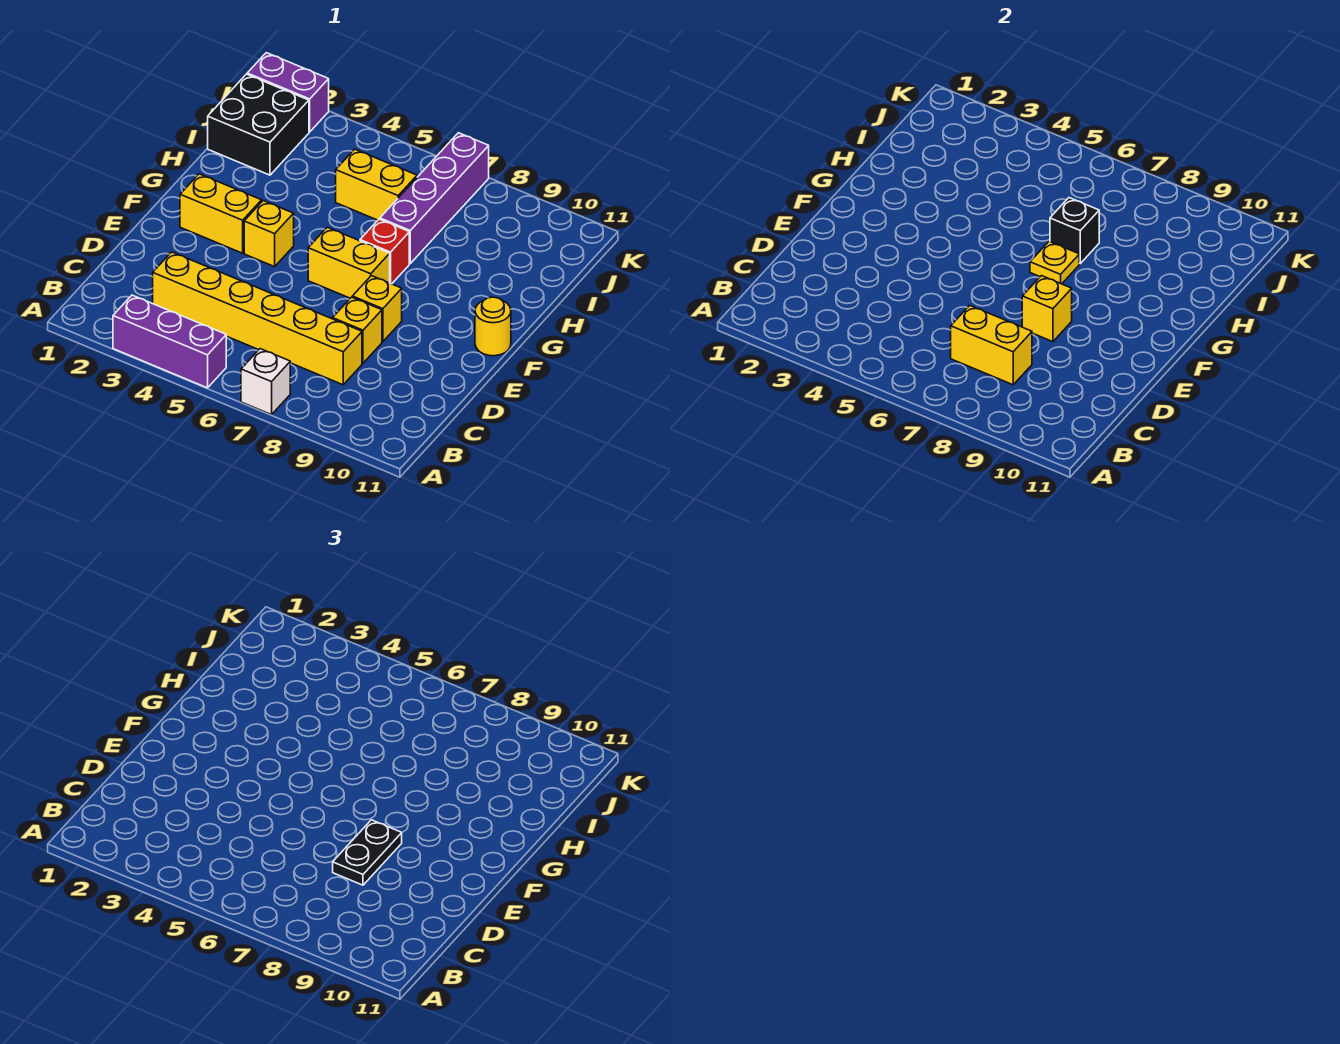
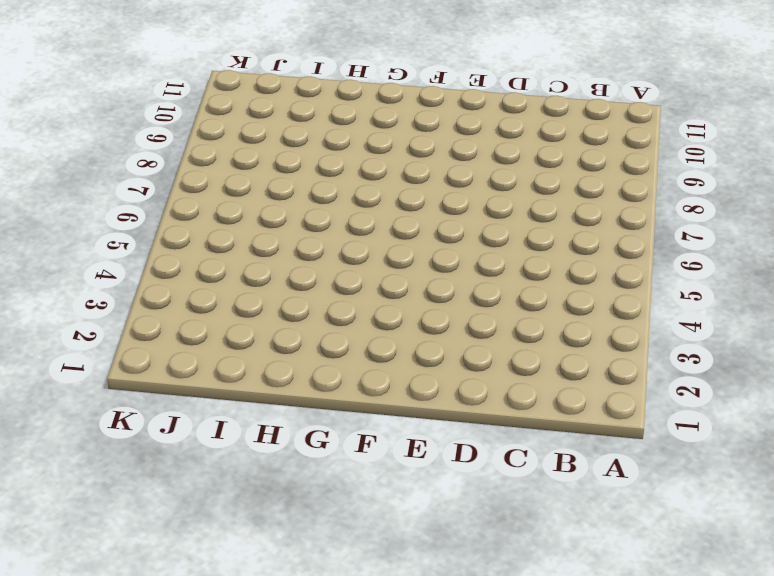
none -> purple brick A3:A5 level 1
none -> white brick A7 level 1
none -> yellow brick C3:C8 level 1

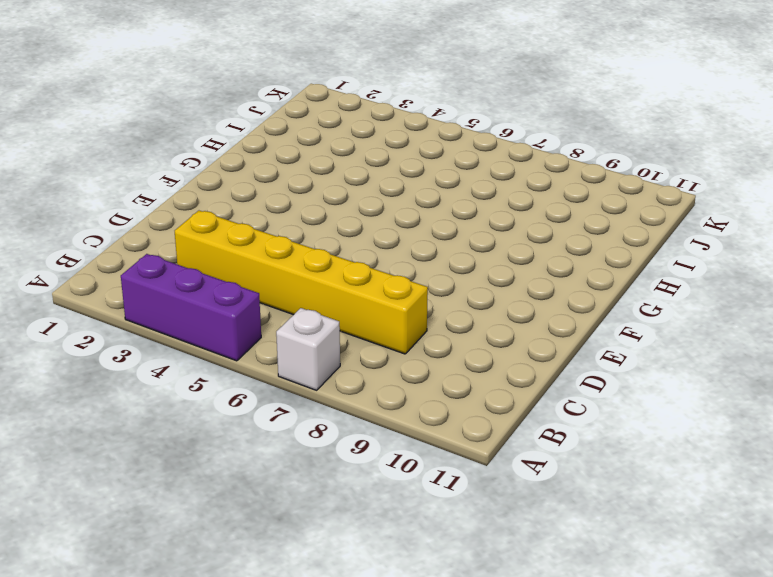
none -> yellow brick D8 level 1
none -> yellow brick E8 level 1
none -> yellow brick F2:F3 level 1

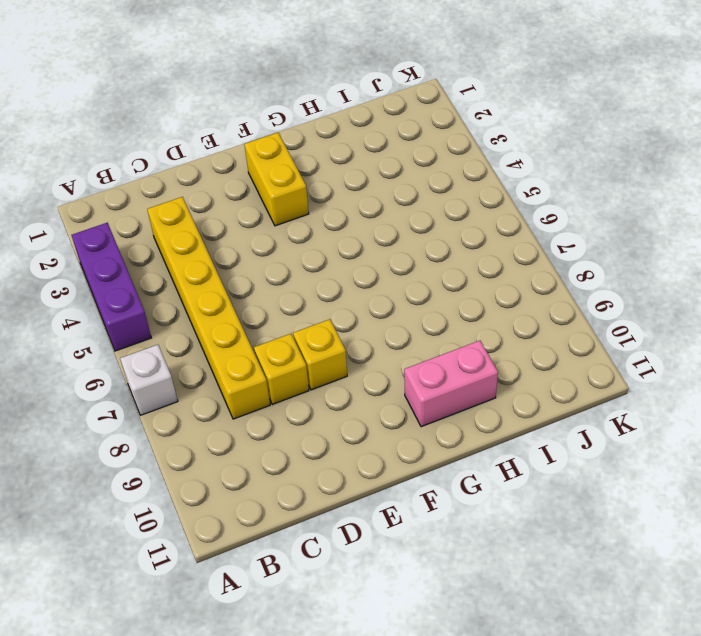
pink brick G10:H10 level 1 -> none
none -> yellow brick F4 level 1
none -> yellow brick F6:F7 level 1
none -> yellow round brick F11 level 1

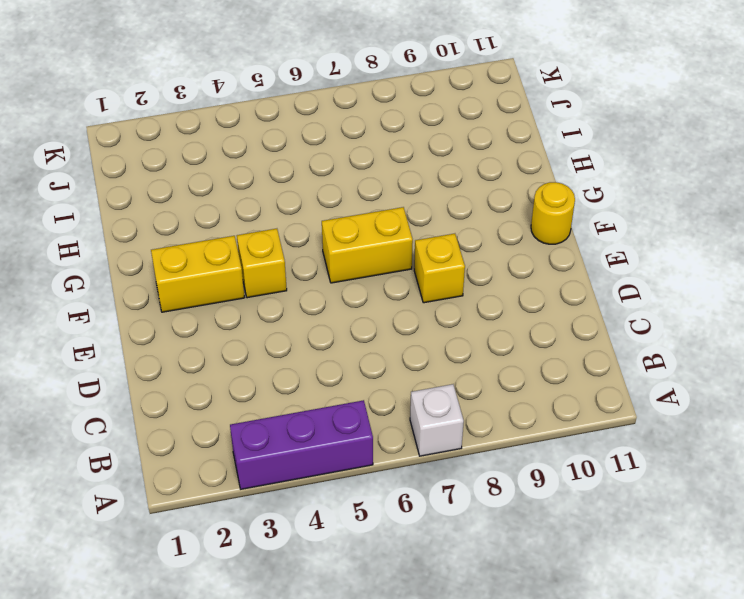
none -> yellow brick C3:C8 level 1
none -> yellow brick D8 level 1
none -> red brick G7 level 1

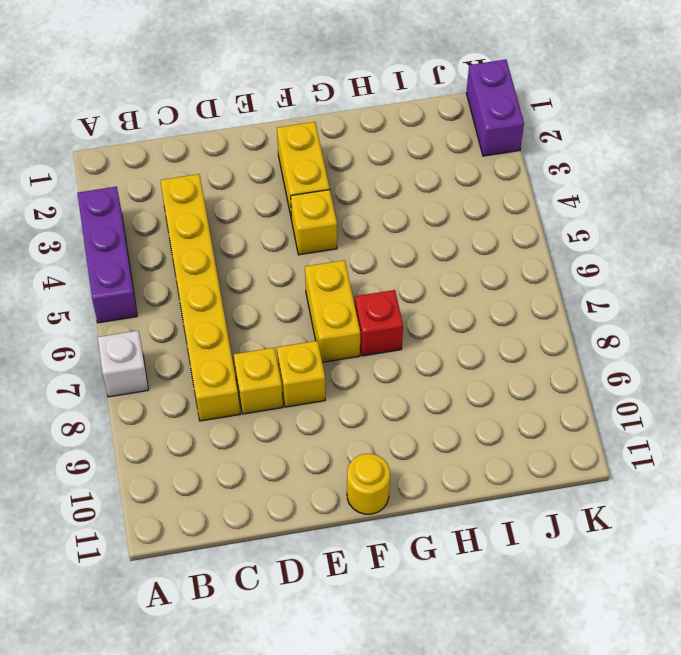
none -> purple brick H7:K7 level 1
none -> black brick I1:J2 level 1
none -> yellow brick I5:I6 level 1

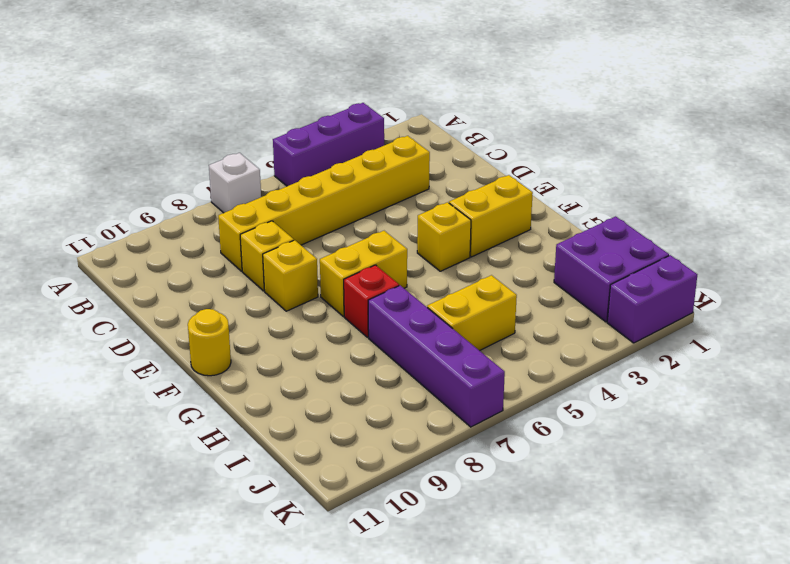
purple brick I1:J2 level 1 -> black brick I1:J2 level 1
none -> yellow brick C7:C8 level 2
none -> yellow brick E8 level 2
none -> yellow plate G7 level 2

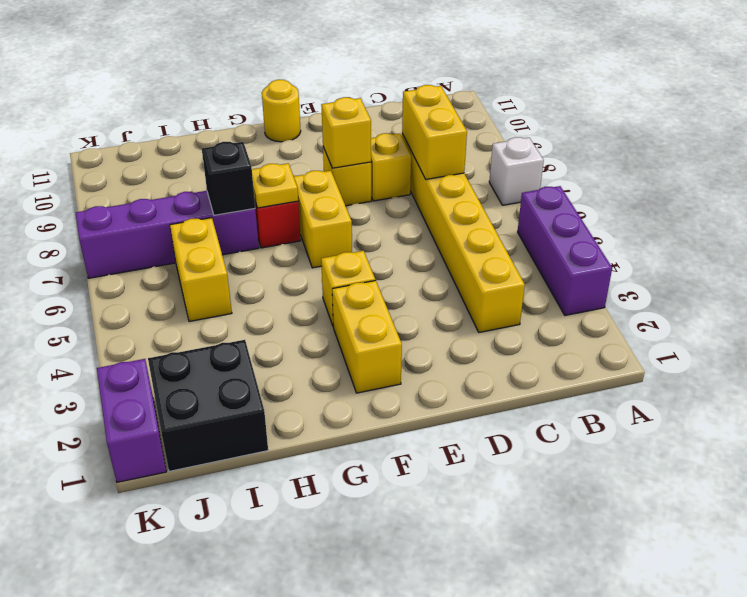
none -> black plate D8:E8 level 3

